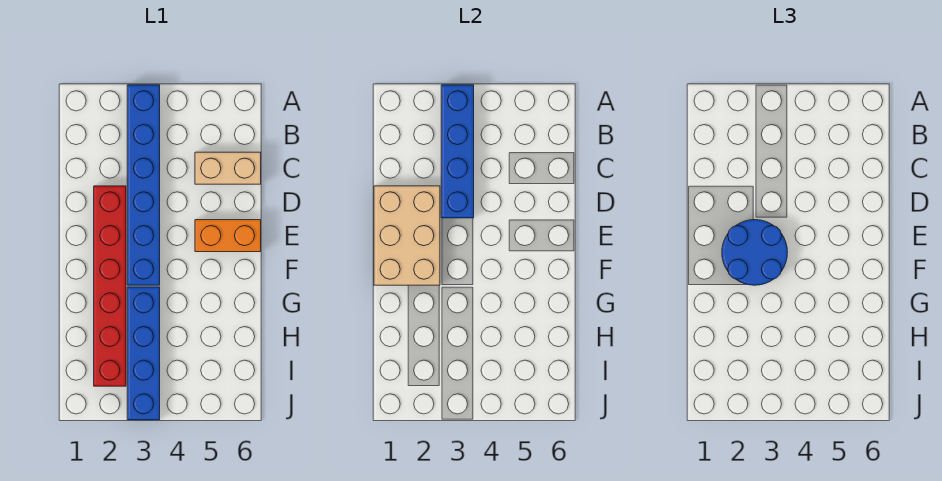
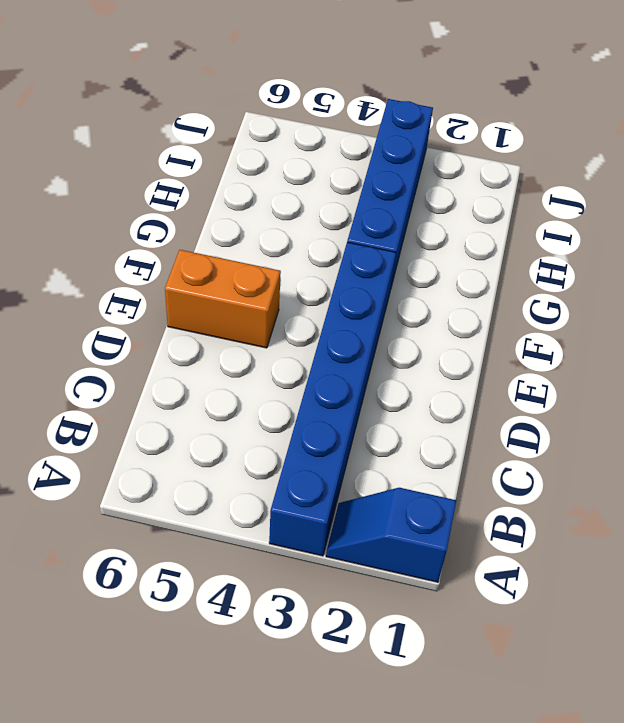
blue slope A1:A2 level 1 top 1 -> none
none -> tan brick C5:C6 level 1
none -> red brick D2:I2 level 1

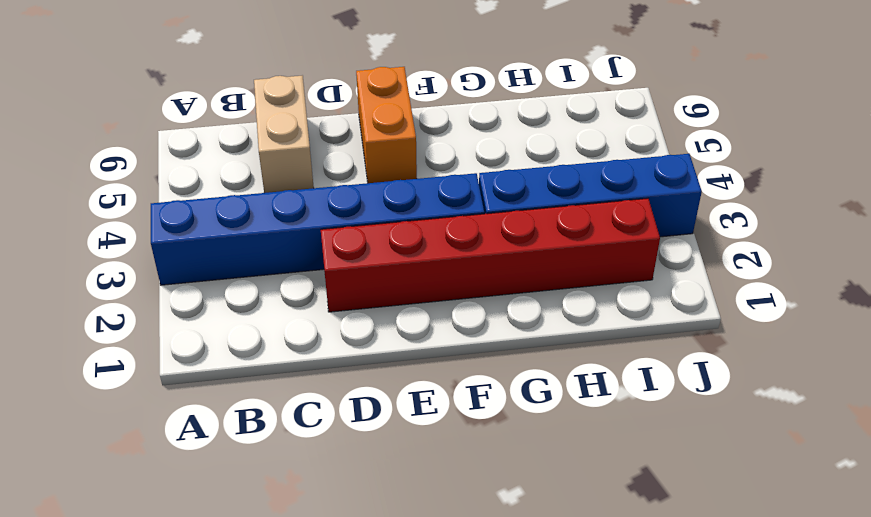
none -> blue brick A3:D3 level 2
none -> tan brick D1:F2 level 2

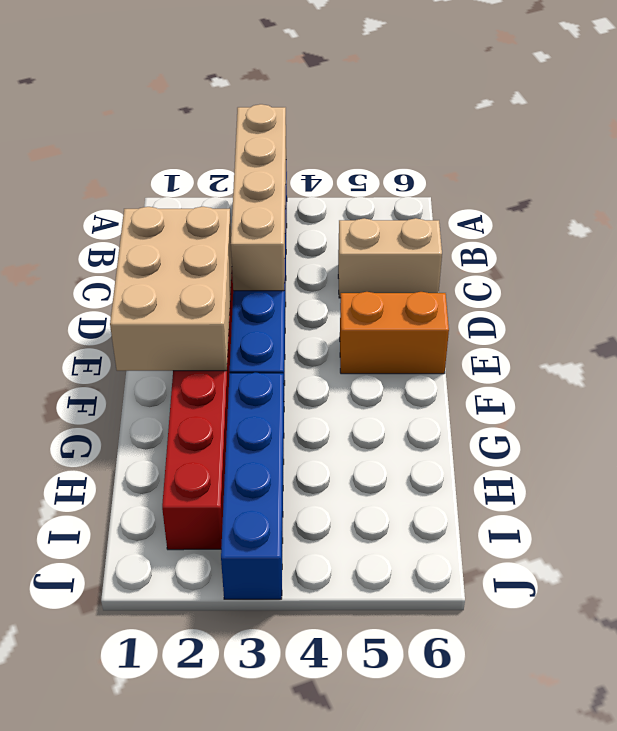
tan brick A3:D3 level 2 -> blue brick A3:D3 level 2
none -> blue round brick E2:F3 level 3

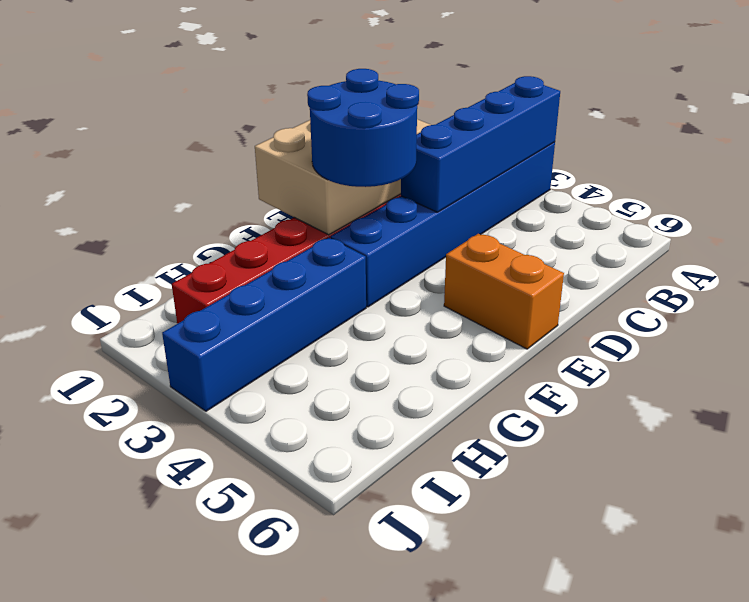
none -> tan brick C5:C6 level 1

